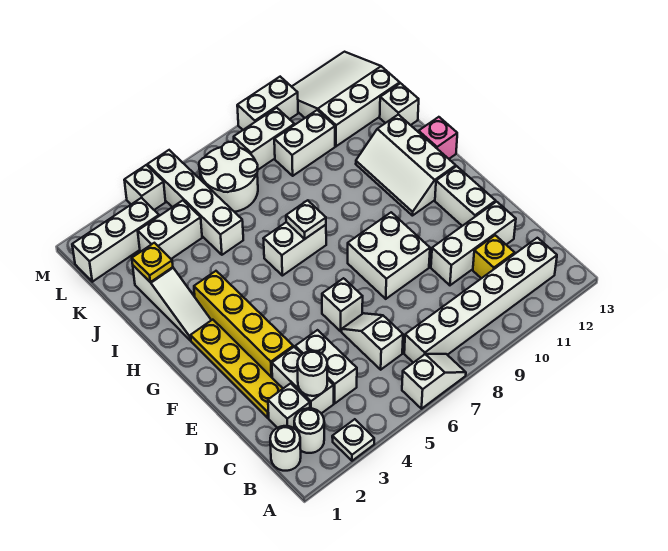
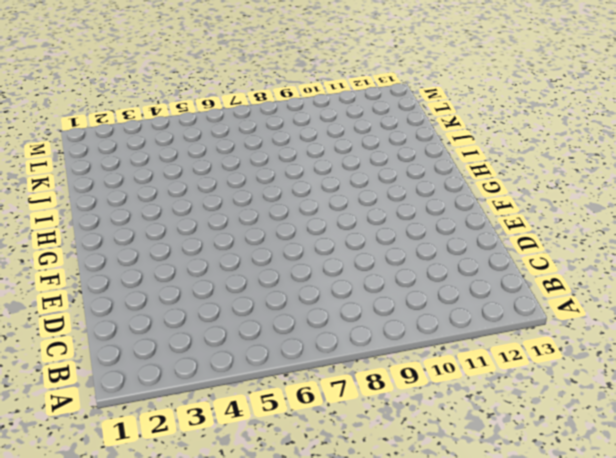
none -> white plate A3 level 1
none -> white slope A6:A7 level 1 top 6
none -> white round brick B1 level 1
none -> white round brick B2 level 1

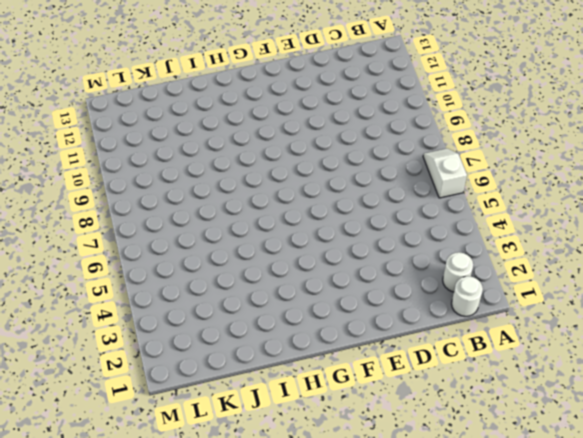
none -> white plate A3 level 1
none -> white brick B7:B12 level 1
none -> white brick C2 level 1
none -> white brick C3:D3 level 1

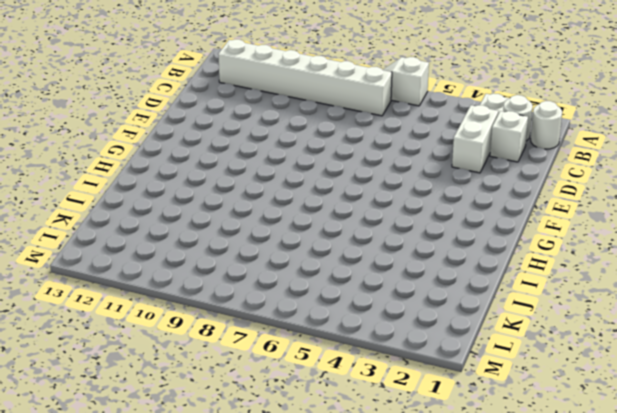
none -> white brick C4:D4 level 1
none -> white slope C6:D6 level 1 top C
none -> yellow brick C11 level 1
none -> yellow plate D2:G2 level 1

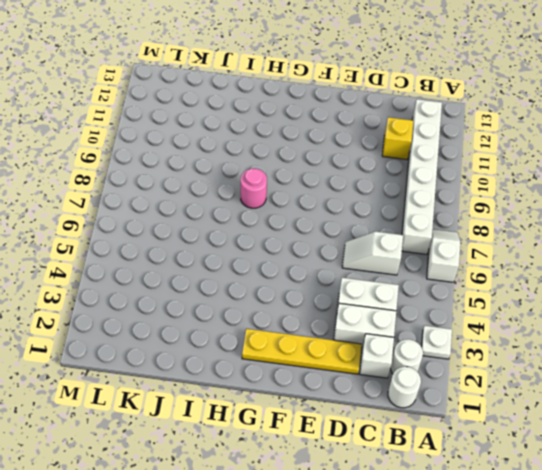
pink round brick H8 level 1 -> none
none -> white brick D10:D12 level 1
none -> yellow brick E3:H3 level 1
none -> white brick E6 level 1
none -> white brick E8:F9 level 1

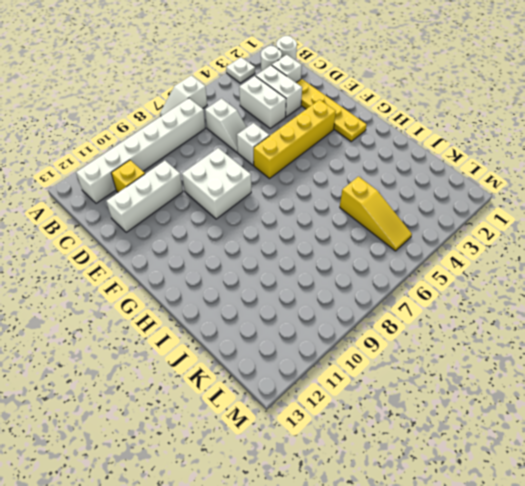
yellow brick F3:F6 level 1 -> yellow brick E3:H3 level 1
yellow slope J5:L5 level 1 top J -> white brick J5:M5 level 1
none -> white brick E12:F12 level 1
none -> white slope G11:I12 level 1 top 12
none -> white slope H2:J2 level 1 top J
none -> white brick H6:H7 level 1

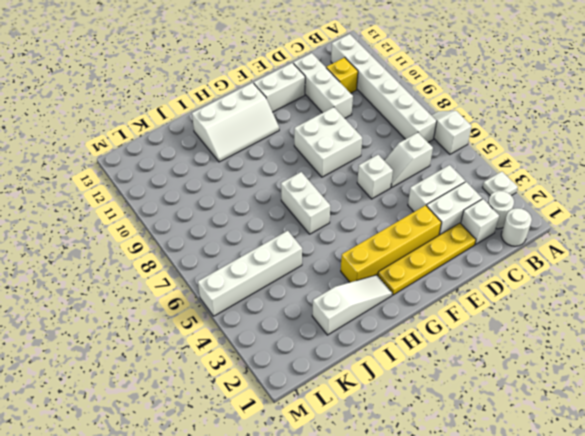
none -> pink brick H13 level 1
none -> white brick J13 level 1
none -> white brick K3:K4 level 1
none -> white round brick K6:L7 level 1

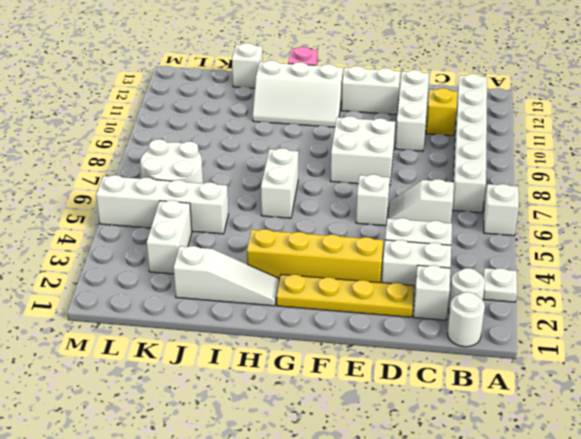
none -> white brick K9:K10 level 1
none -> white slope K11:M13 level 1 top K
none -> white brick L1:L3 level 1
none -> white brick L8:L9 level 1

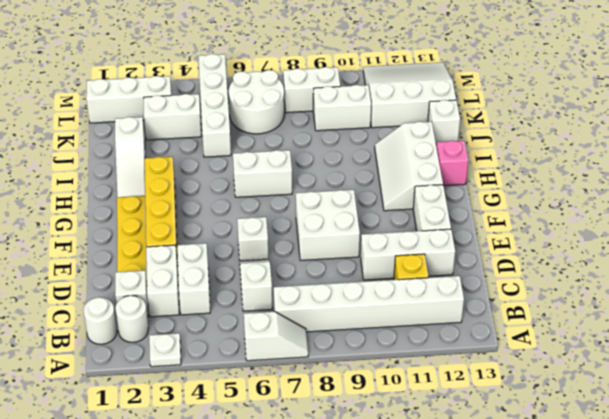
none -> white brick M4 level 1
none -> white brick M9:M10 level 1
none -> white round brick C3 level 2
none -> white plate H7 level 2

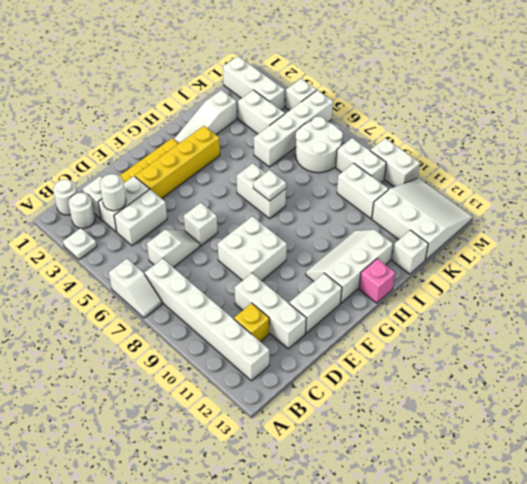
none -> yellow plate J2 level 2

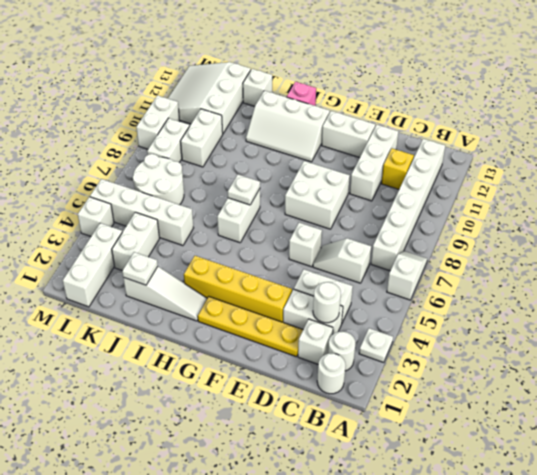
white plate J2 level 2 -> yellow plate J2 level 2

